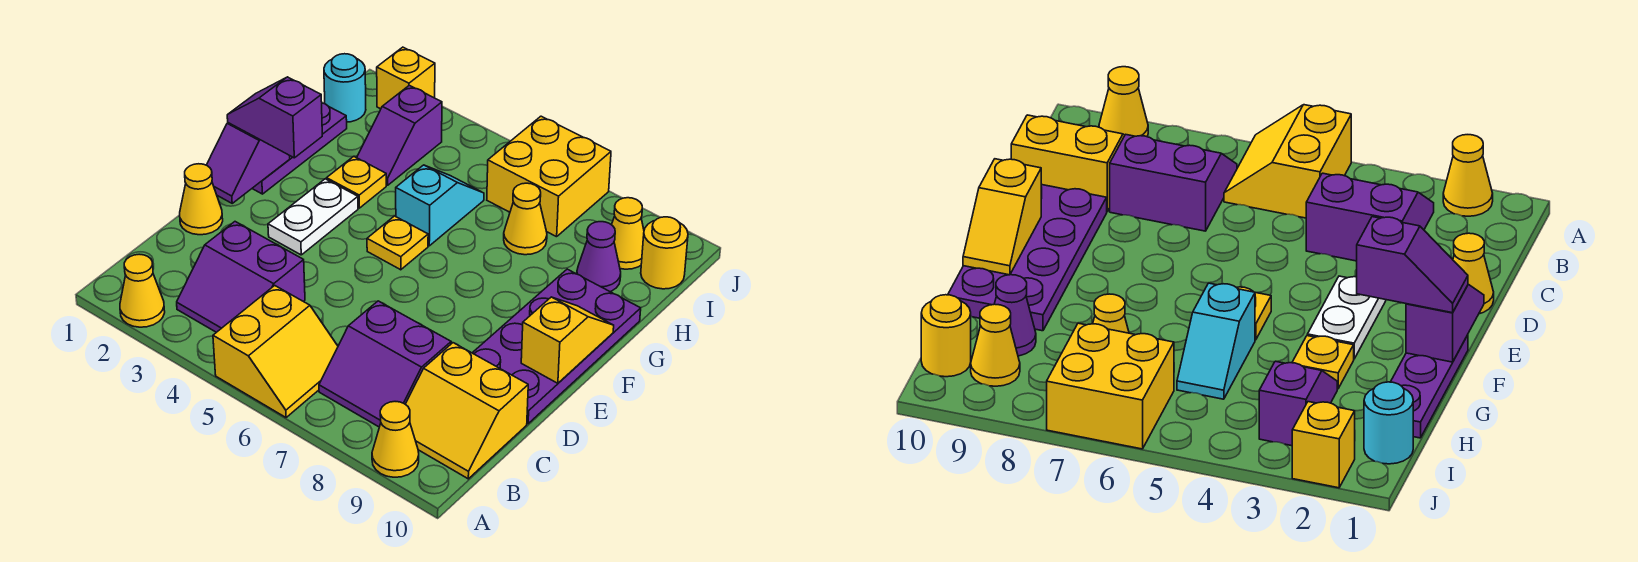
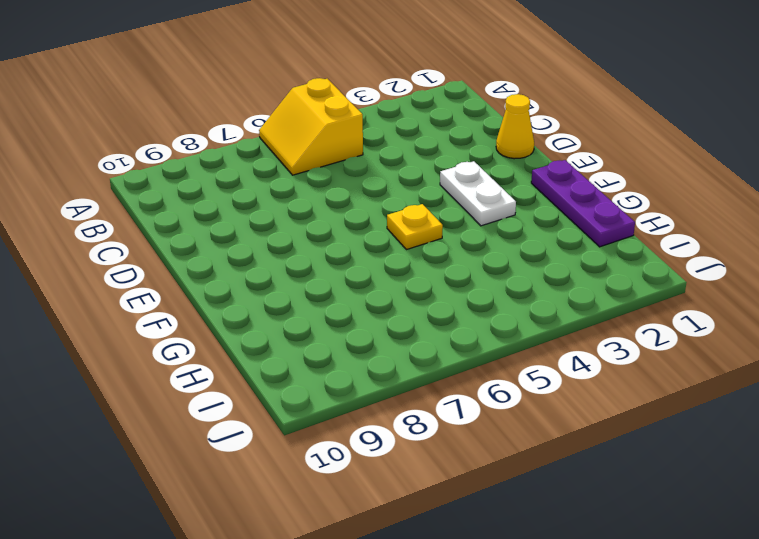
none -> yellow cone A2 level 1
none -> yellow cone A9 level 1
none -> purple slope B3:C4 level 1 top C

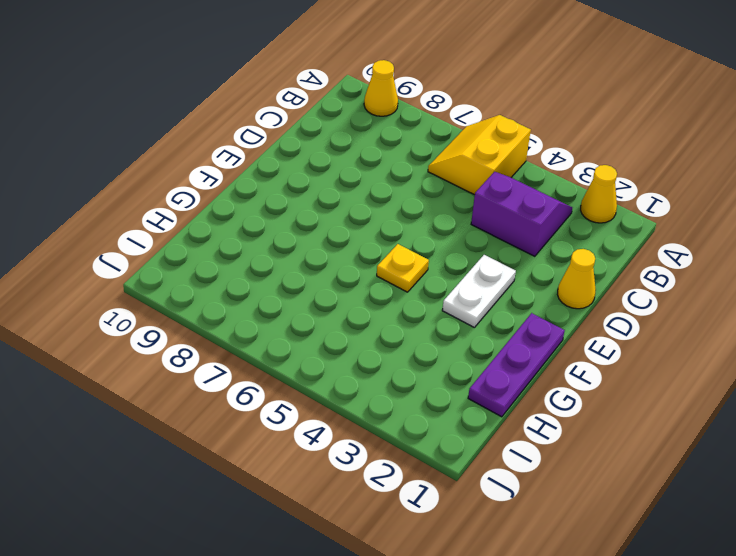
none -> purple slope B7:C8 level 1 top C
none -> yellow slope B9:C10 level 1 top C
none -> purple plate D9:G10 level 1

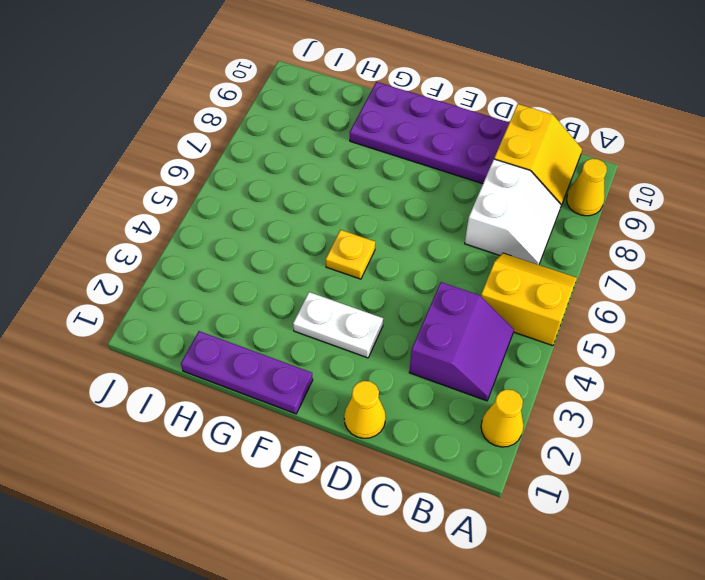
white slope B7:C8 level 1 top C -> purple slope B7:C8 level 1 top C
none -> yellow plate G3 level 1
none -> cyan slope G5:H5 level 1 top G
none -> purple slope H3:I3 level 1 top I

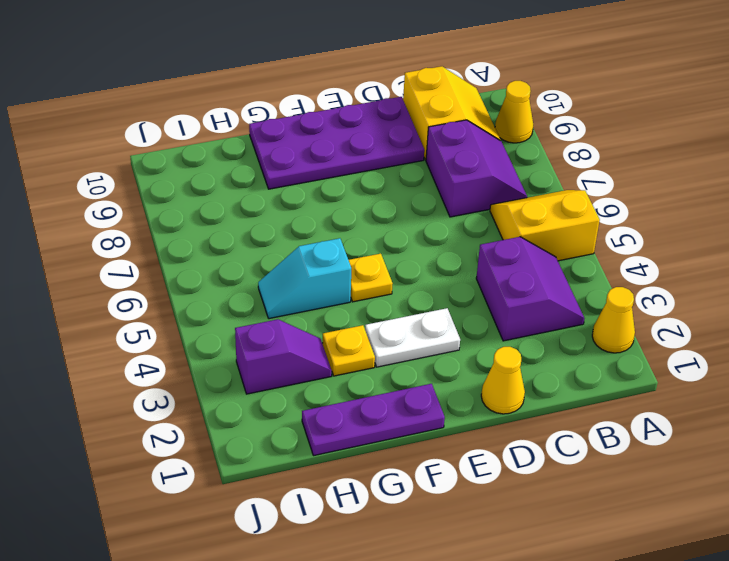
none -> yellow cone H7 level 1
none -> purple cone H9 level 1
none -> cyan round brick I1 level 1

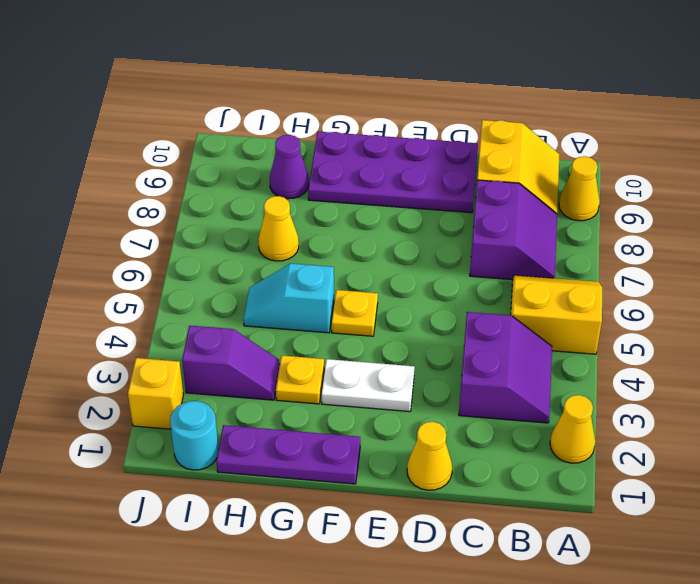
none -> yellow brick I6:J7 level 1
none -> yellow cone I9 level 1
none -> yellow round brick I10 level 1

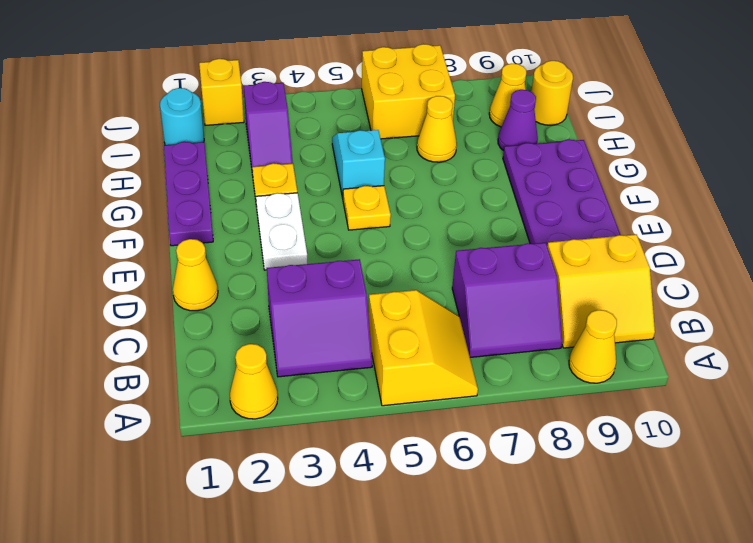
none -> purple slope E1:F1 level 2 top F
none -> yellow slope E10:F10 level 2 top E
none -> purple slope F1:F2 level 3 top 2

